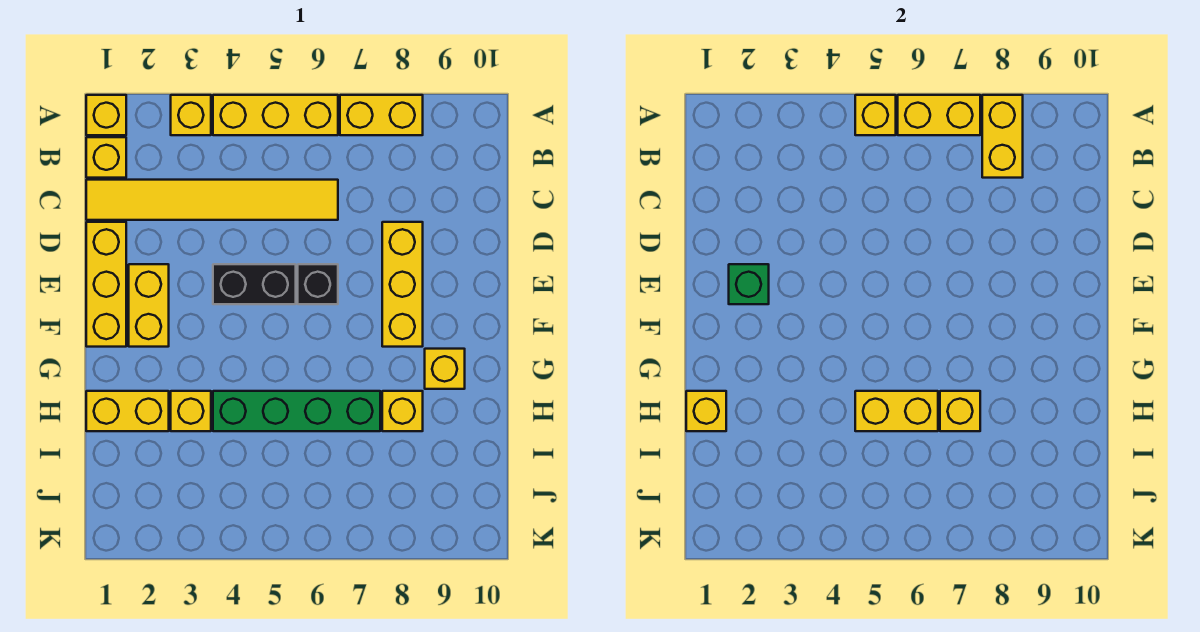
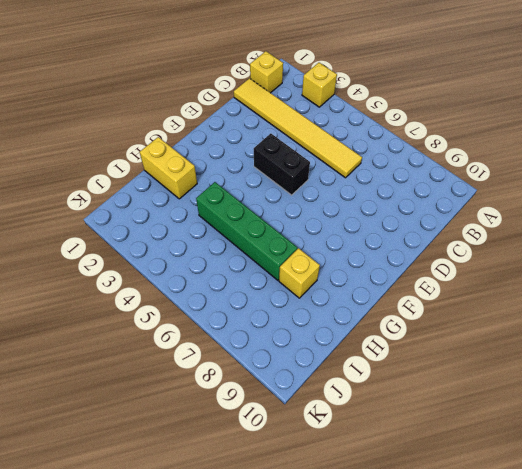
none -> yellow brick A1 level 1
none -> yellow brick A4:A6 level 1
none -> yellow brick A7:A8 level 1

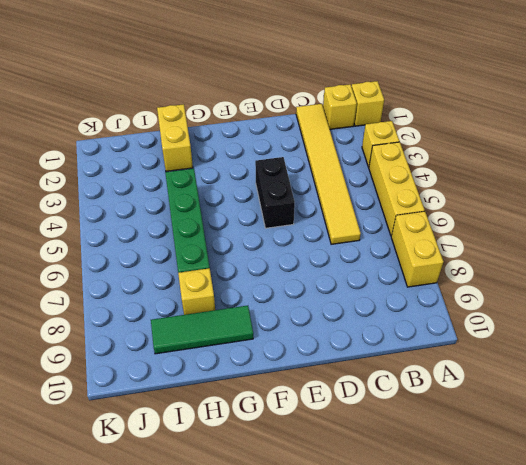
green tile G9:I9 level 1 -> yellow brick G9 level 1
none -> yellow brick D1:F1 level 1
none -> yellow brick D8:F8 level 1
none -> yellow brick E2:F2 level 1

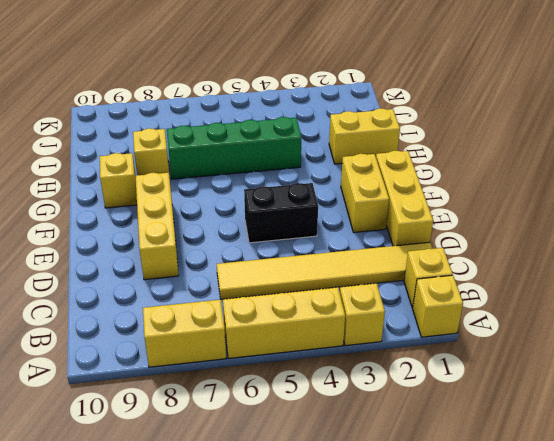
none -> black brick E6 level 1
none -> yellow brick H3 level 1
none -> yellow brick A5 level 2

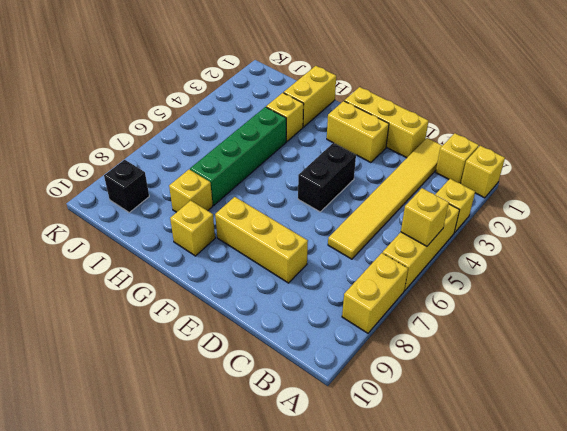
black brick J9 level 1 -> black brick E6 level 1
none -> yellow brick A6:A7 level 2
none -> yellow brick A8:B8 level 2
none -> green brick E2 level 2

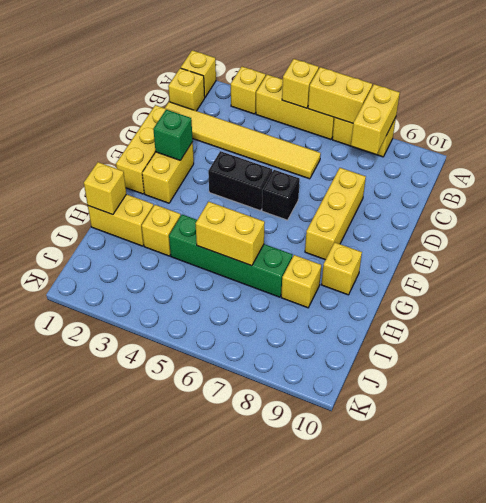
none -> yellow brick H7 level 2

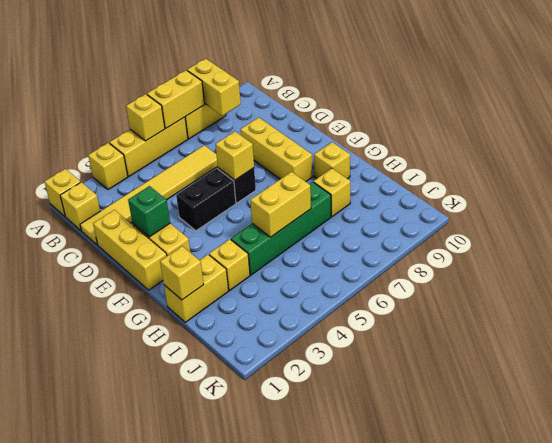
yellow brick E6 level 2 -> yellow brick H7 level 2

